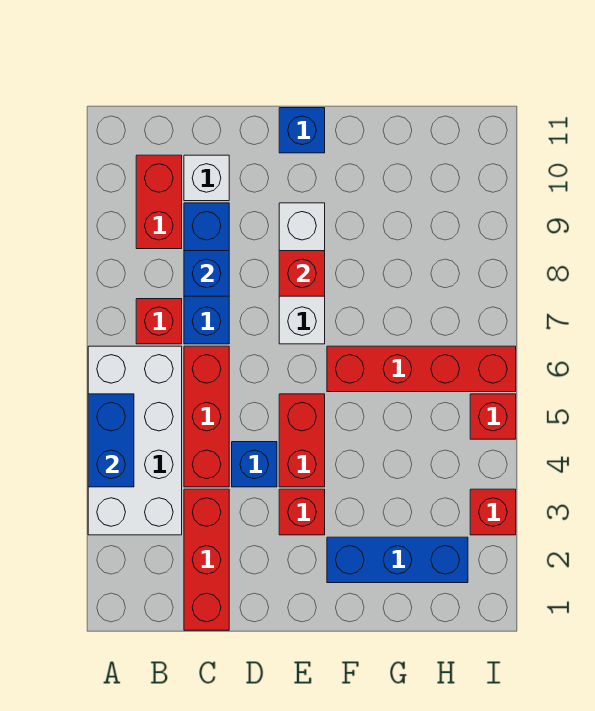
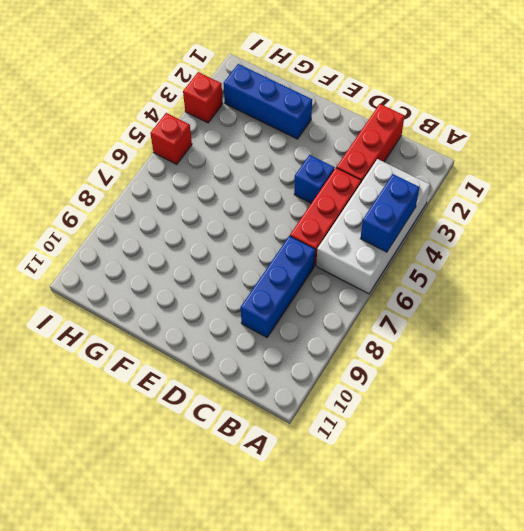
none -> red brick B7 level 1
none -> red brick B9:B10 level 1
none -> white brick C10 level 1

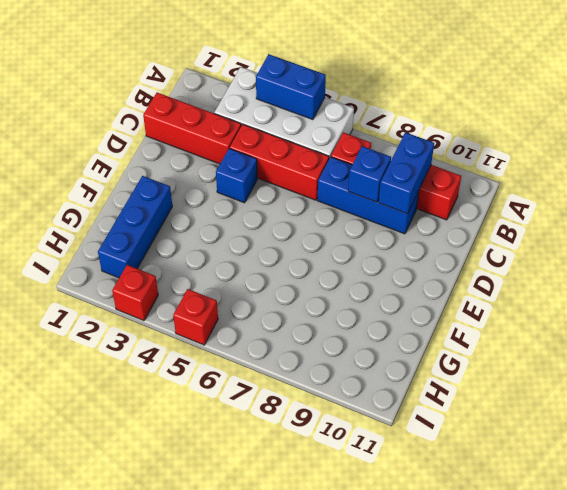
blue brick B9:C9 level 2 -> none
none -> white brick C10 level 1
none -> red brick E3 level 1
none -> red brick E4:E5 level 1

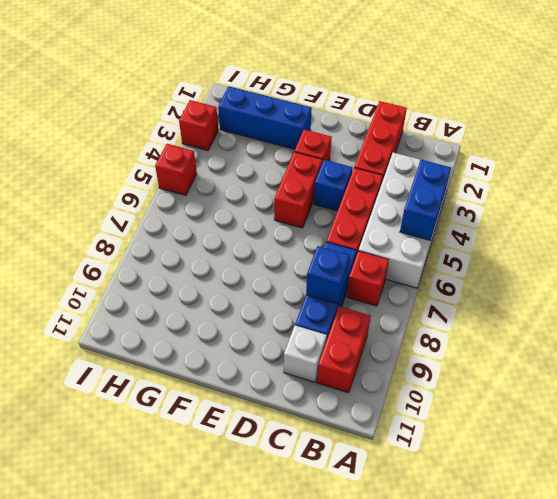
none -> white brick E7:E9 level 1
none -> blue brick E11 level 1
none -> red brick F6:I6 level 1

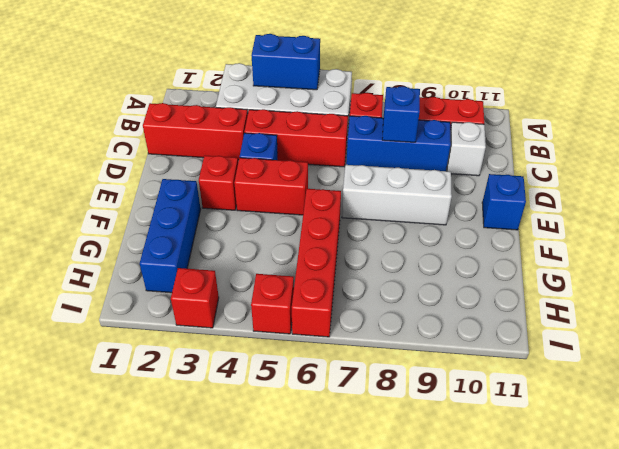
none -> red brick E8 level 2

